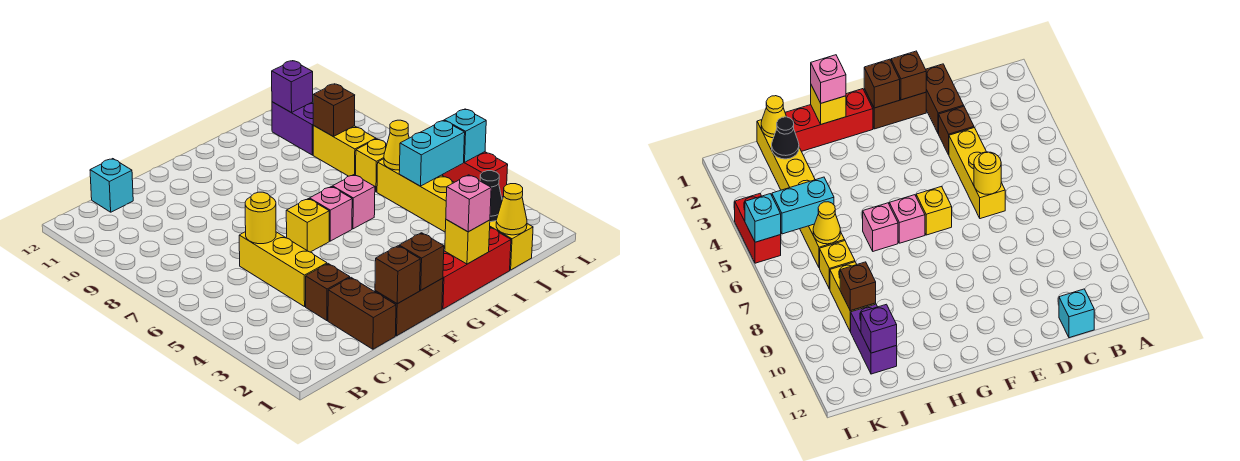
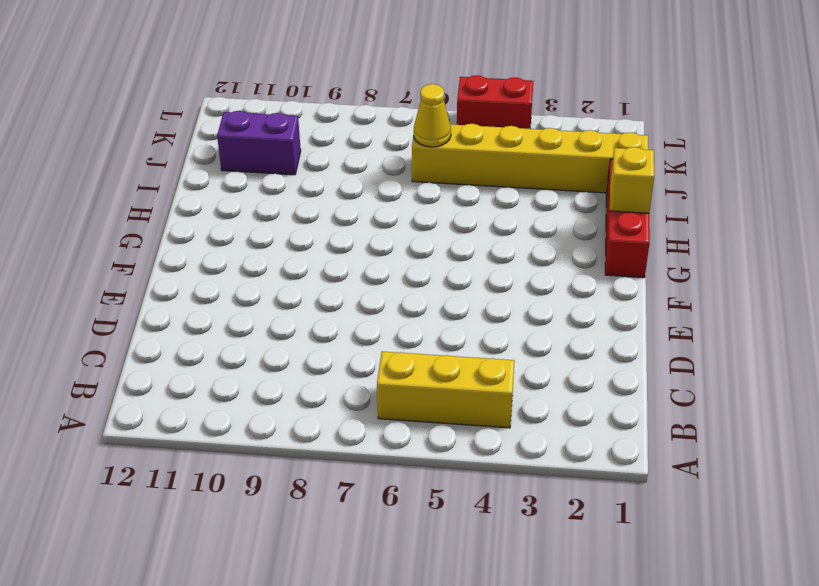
yellow brick B4:B6 level 1 -> yellow brick D4:D6 level 1
none -> cyan brick C12 level 1
none -> brown brick D1:D2 level 1
none -> brown brick D3 level 1

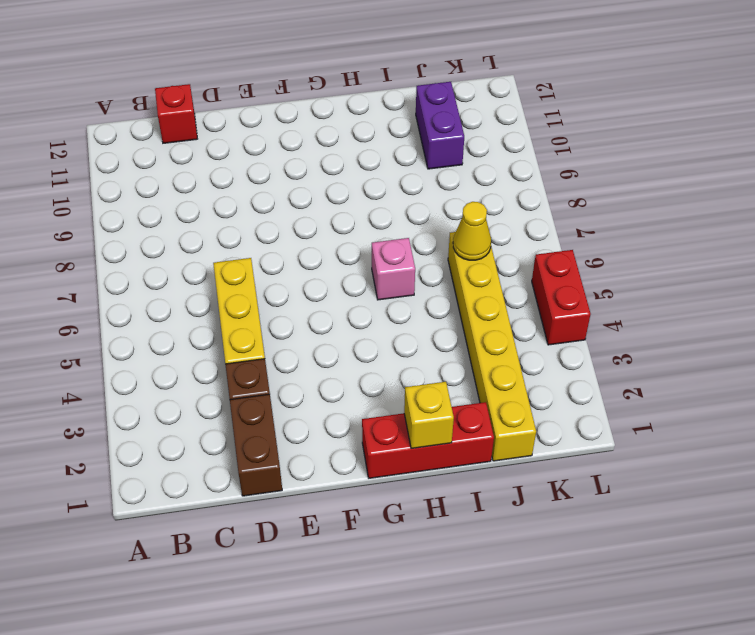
red brick C12 level 1 -> cyan brick C12 level 1
none -> brown brick E1:F1 level 1
none -> yellow brick F6 level 1
none -> pink brick G6 level 1

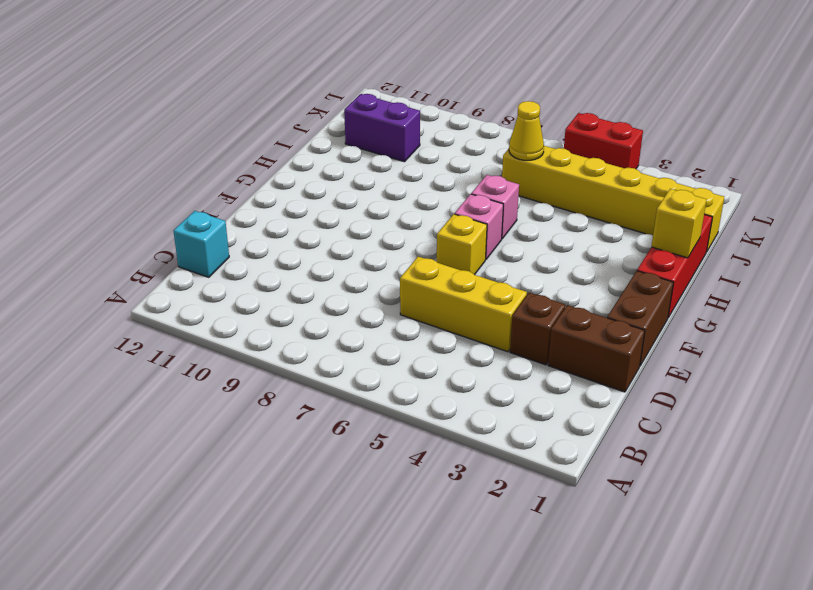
none -> yellow brick J7 level 1
none -> yellow brick J8:J9 level 1
none -> yellow round brick D6 level 2

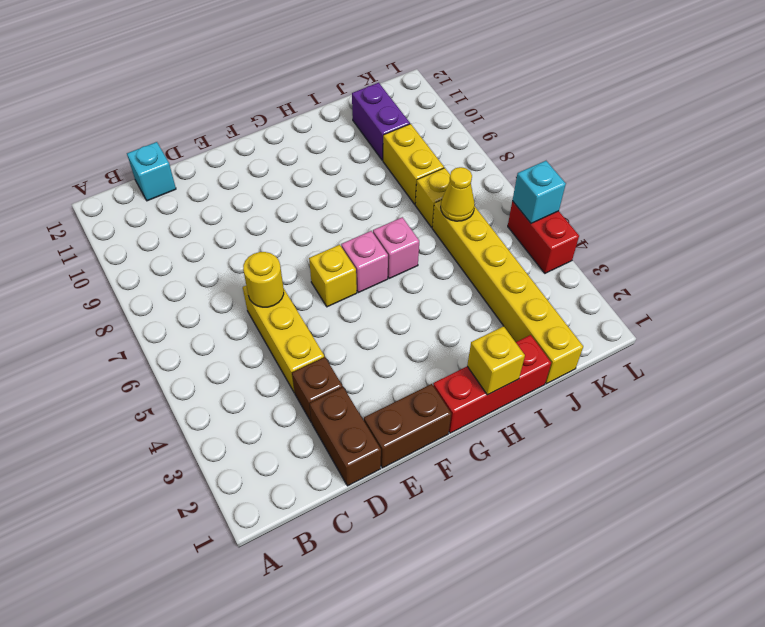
none -> brown brick E1 level 2
none -> brown brick F1 level 2
none -> yellow cone J1 level 2

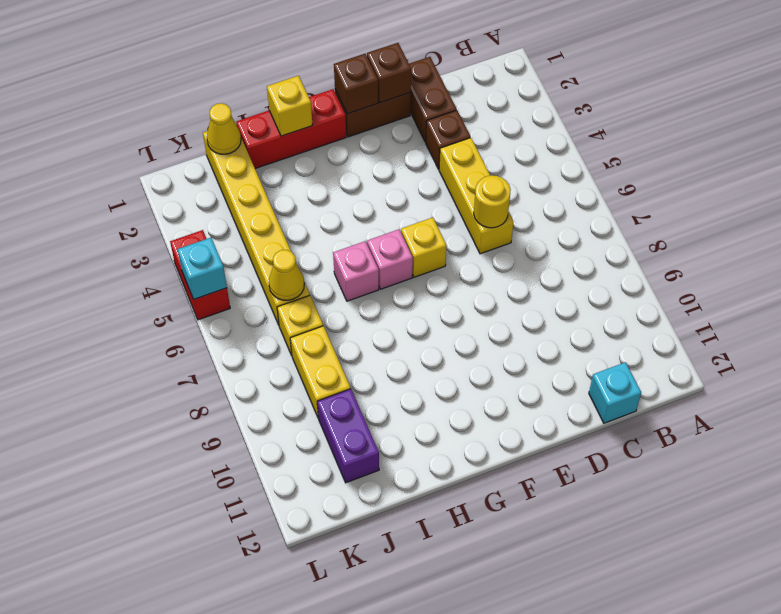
none -> black cone J2 level 2
none -> cyan brick J5:K5 level 2
none -> brown brick J9 level 2

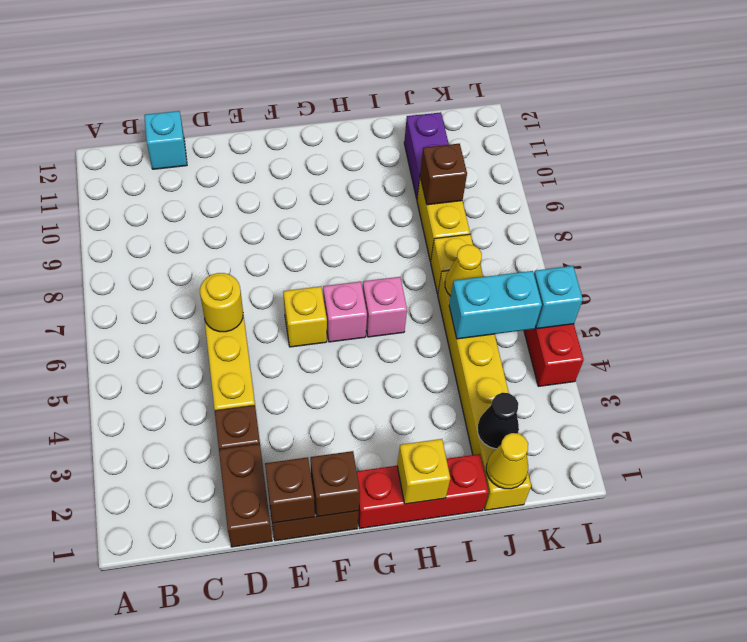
none -> purple brick J11 level 2
none -> pink brick H1 level 3

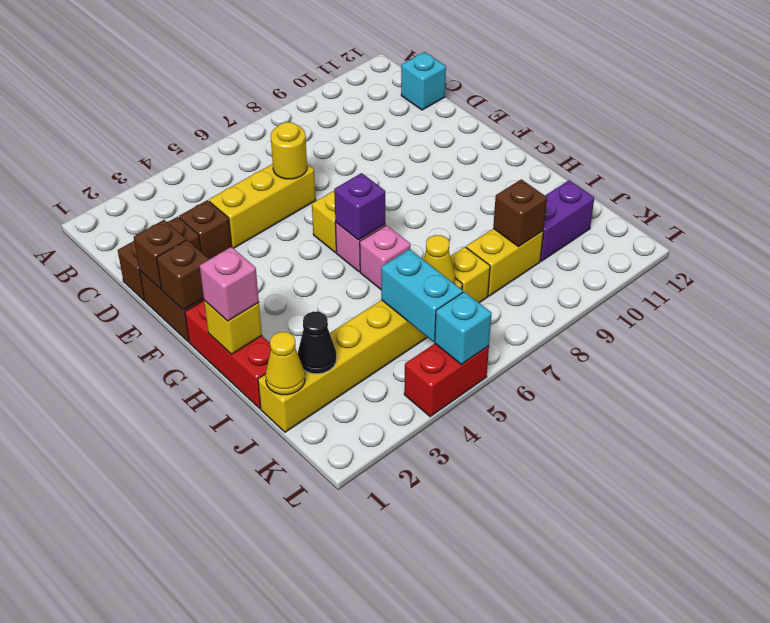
purple brick G6 level 2 -> purple brick J11 level 2

